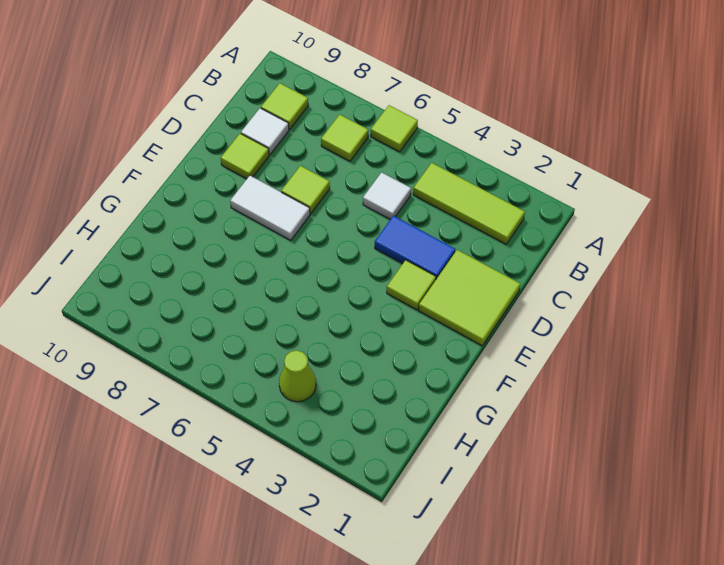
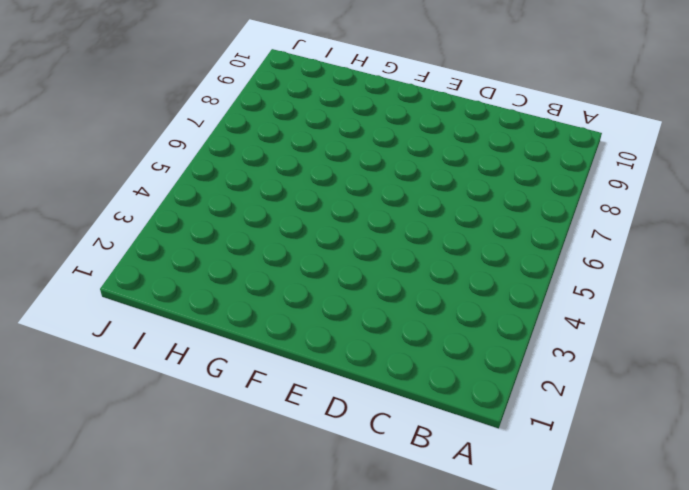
none -> lime tile A6 level 1
none -> lime tile B2:B4 level 1
none -> lime tile B7 level 1

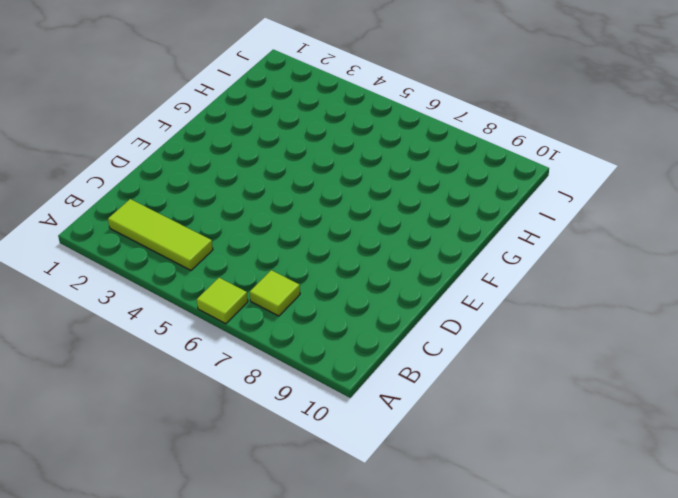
none -> lime tile B9 level 1
none -> white tile C5 level 1
none -> white tile C9 level 1

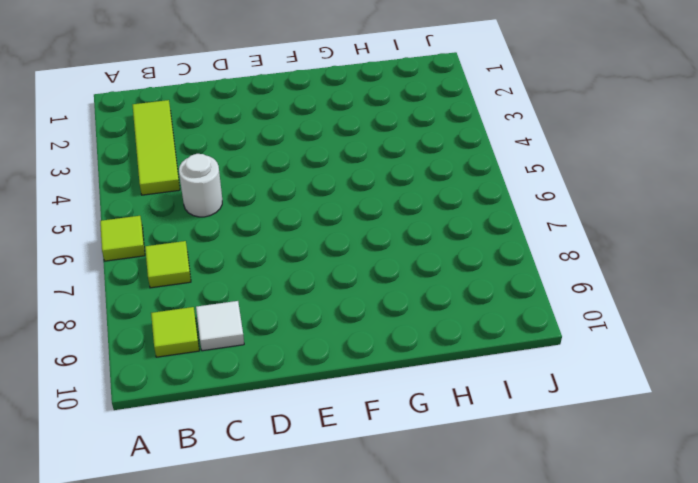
white round brick C5 level 1 -> white tile C5 level 1
none -> lime tile D1:E2 level 1
none -> blue tile D3:D4 level 1
none -> lime tile D7 level 1

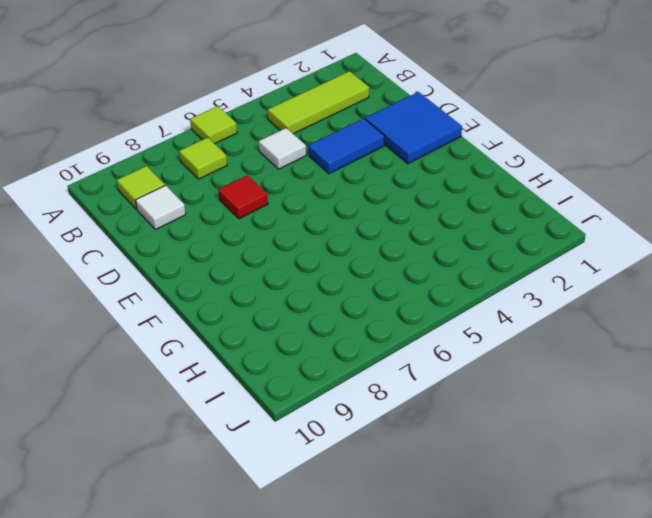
blue tile D1:E2 level 1 -> lime tile D1:E2 level 1
red tile D7 level 1 -> lime tile D7 level 1
none -> lime tile D9 level 1
none -> lime tile E3 level 1
none -> white tile E7:E8 level 1

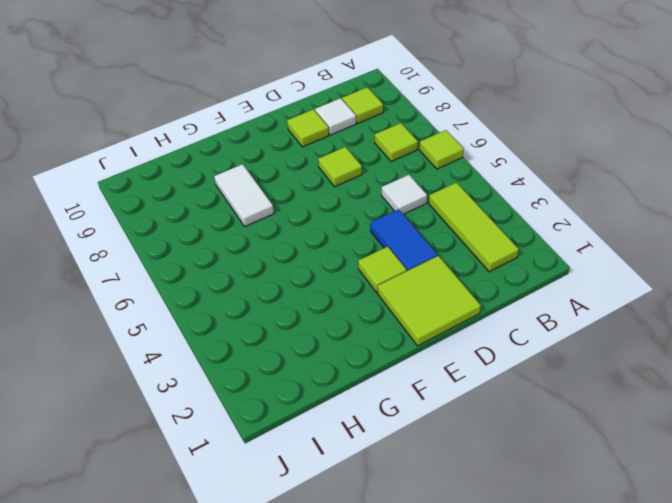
white tile G7:G8 level 1 -> white tile E7:E8 level 1
none -> lime cone I4 level 1

